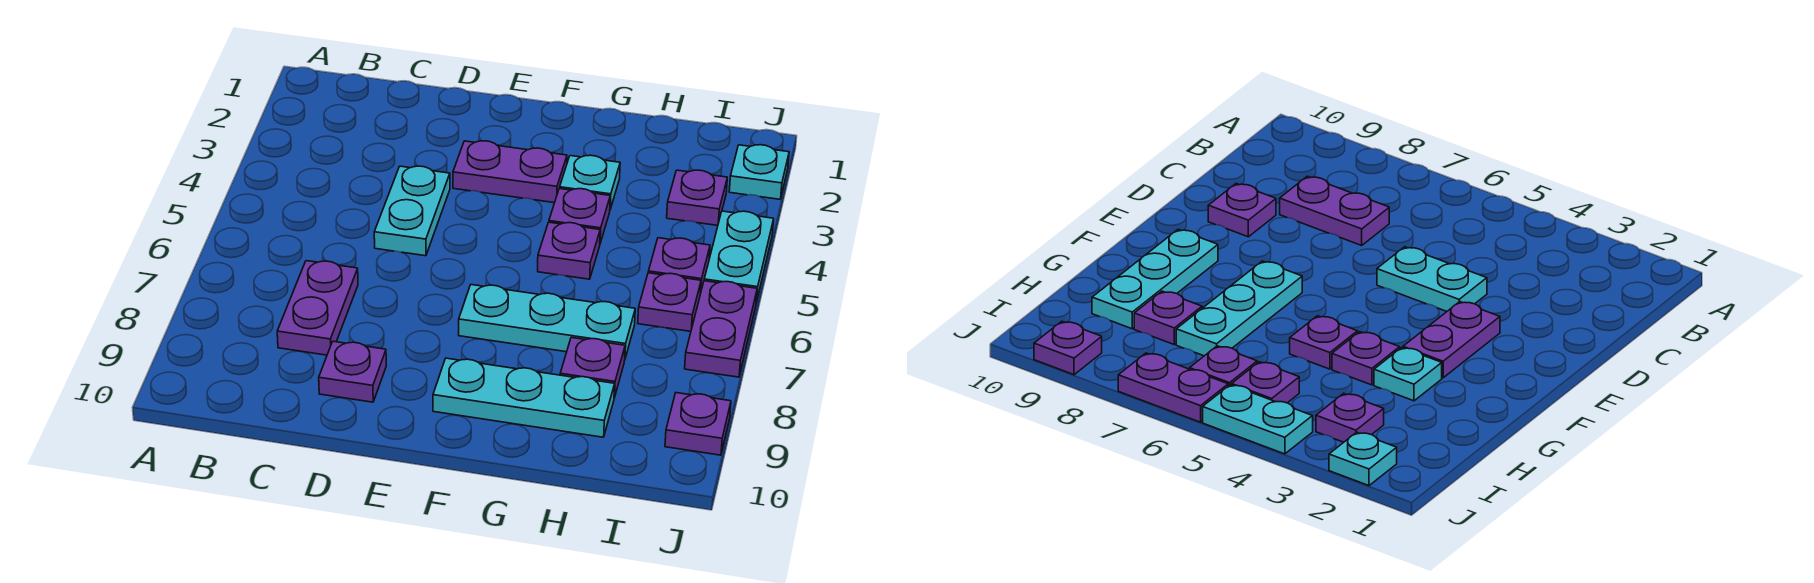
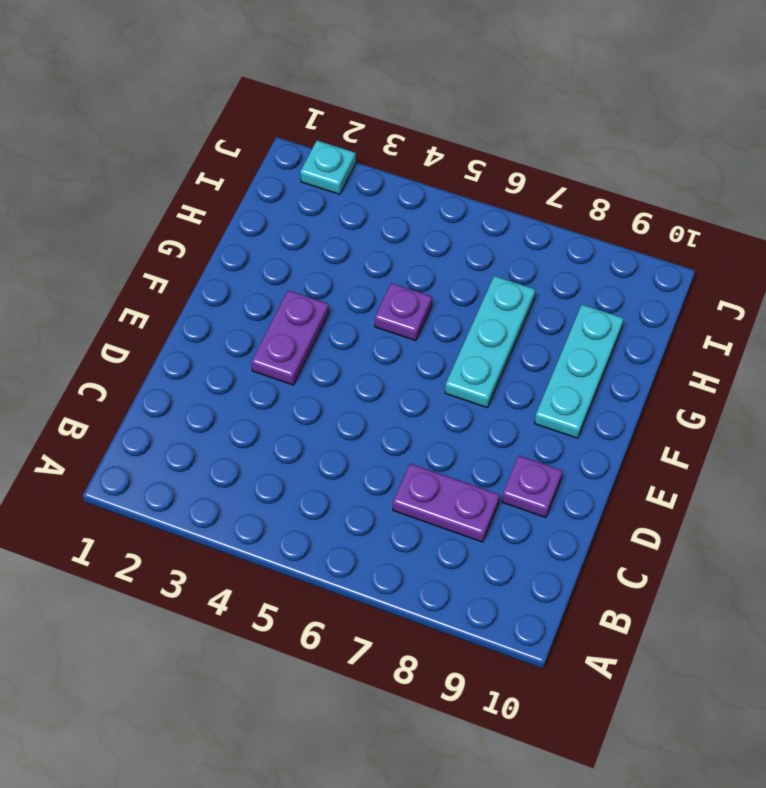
none -> cyan plate D4:D5 level 1
none -> cyan plate G3 level 1
none -> purple plate G4 level 1

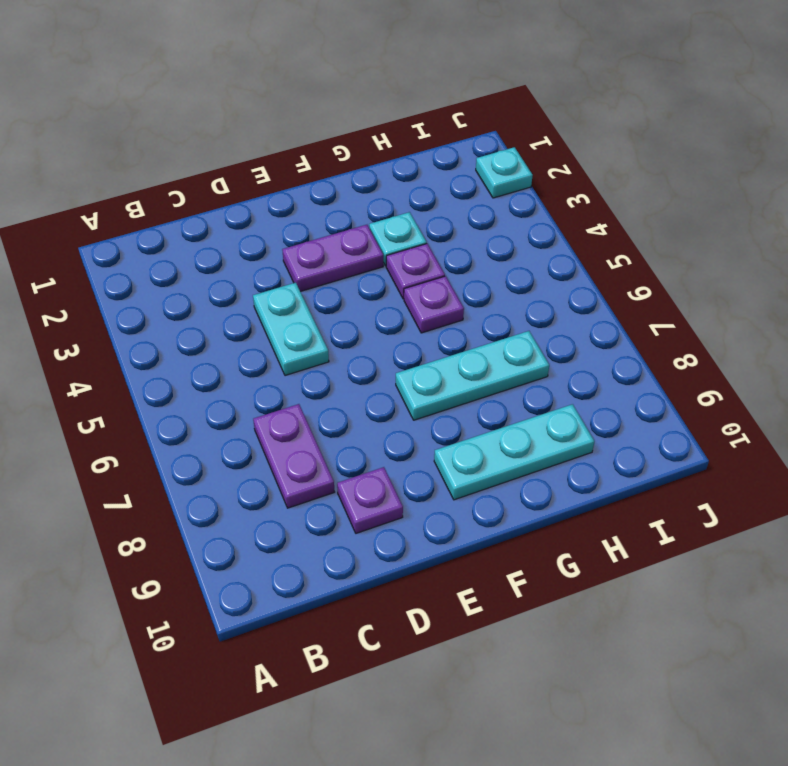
none -> purple plate H8 level 1
none -> purple plate I3 level 1
none -> purple plate I5 level 1

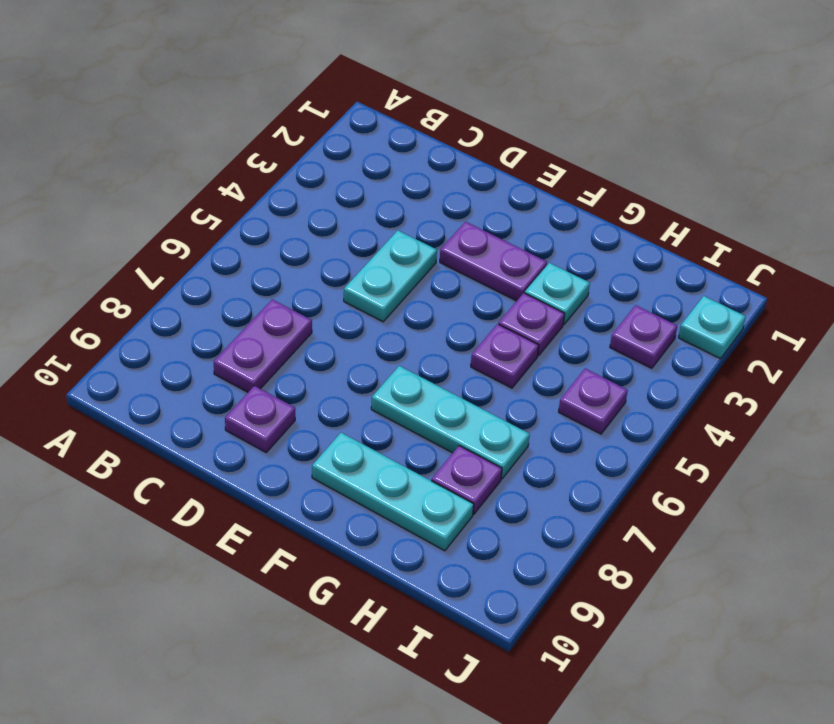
none -> purple plate I6 level 1
none -> cyan plate J4:J5 level 1
none -> purple plate J6:J7 level 1

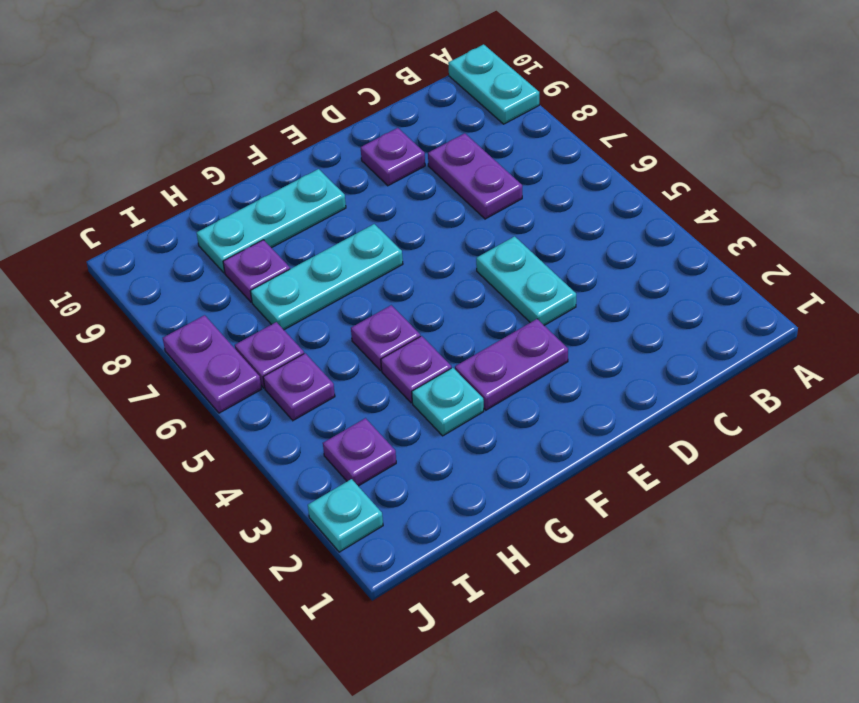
cyan plate A9:A10 level 1 -> cyan plate J4:J5 level 1
none -> purple plate J9 level 1

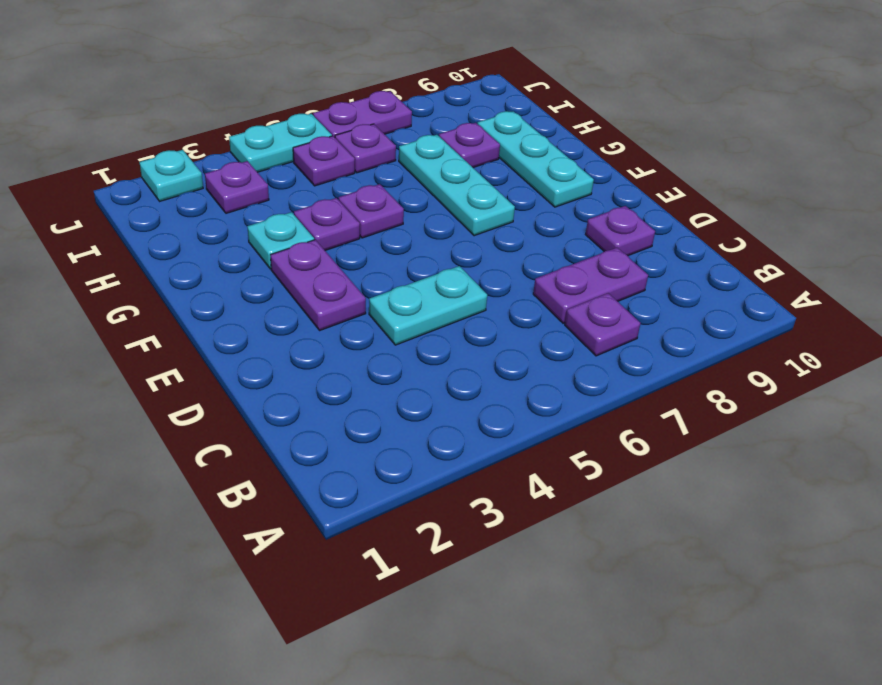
purple plate B7 level 1 -> purple plate J9 level 1

